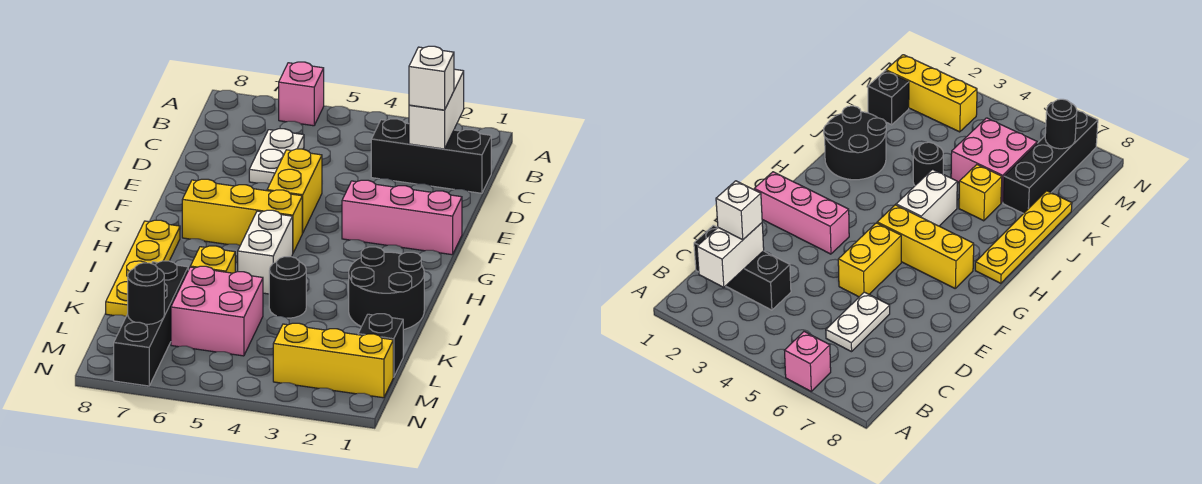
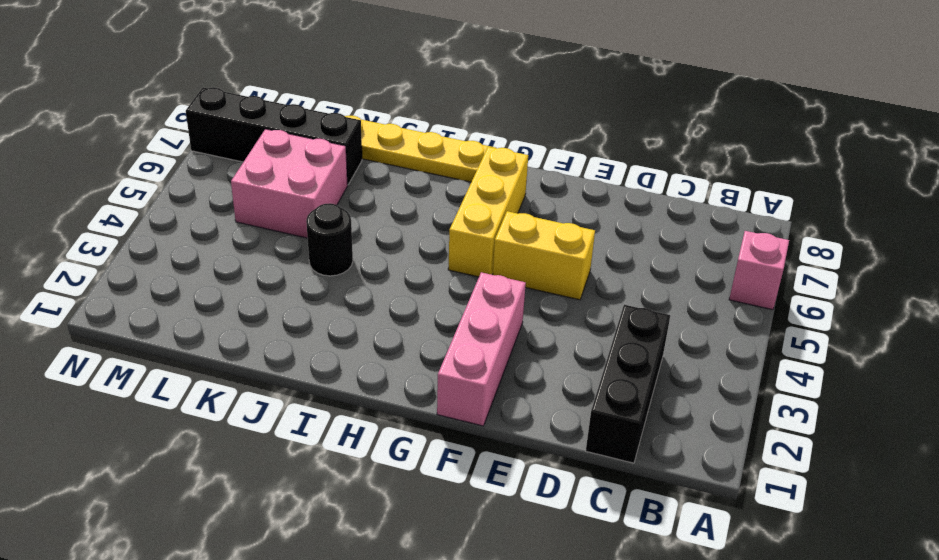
none -> white plate C6:D6 level 1
none -> white brick H5:I5 level 1
none -> black round brick I1:J2 level 1

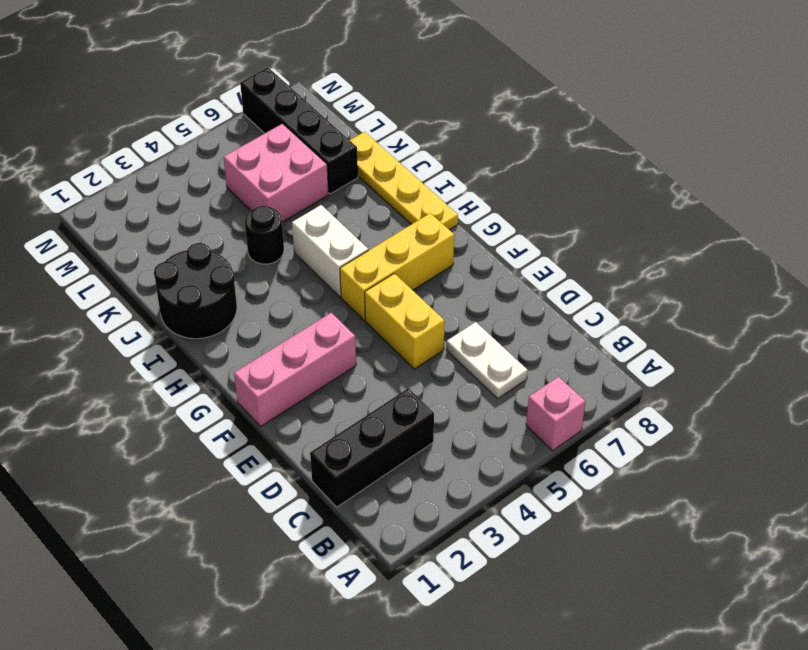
none -> yellow brick J6 level 1
none -> black brick L1 level 1
none -> yellow brick M1:M3 level 1

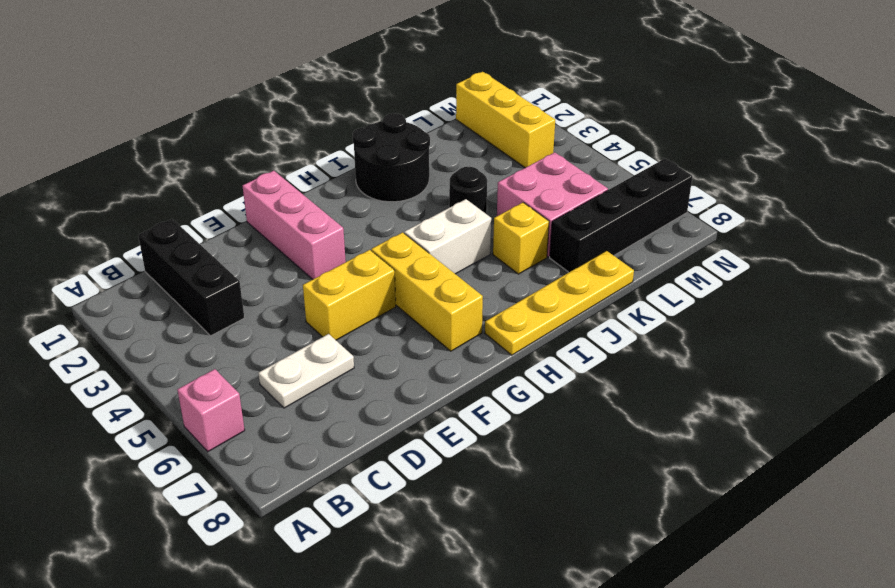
none -> black brick L1 level 1
none -> white brick B2:C2 level 2
none -> black round brick M7 level 2

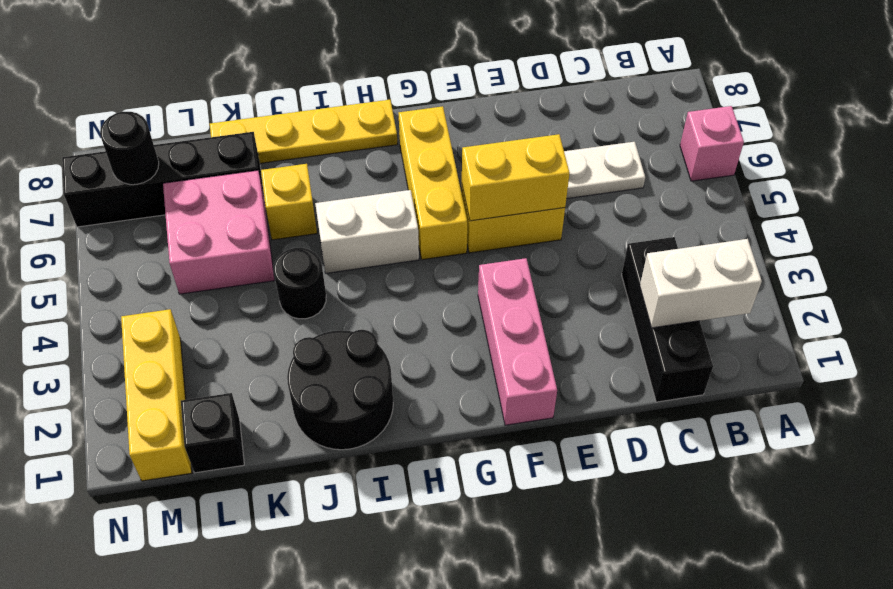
yellow brick E5:F5 level 2 -> none
none -> white brick C2 level 3

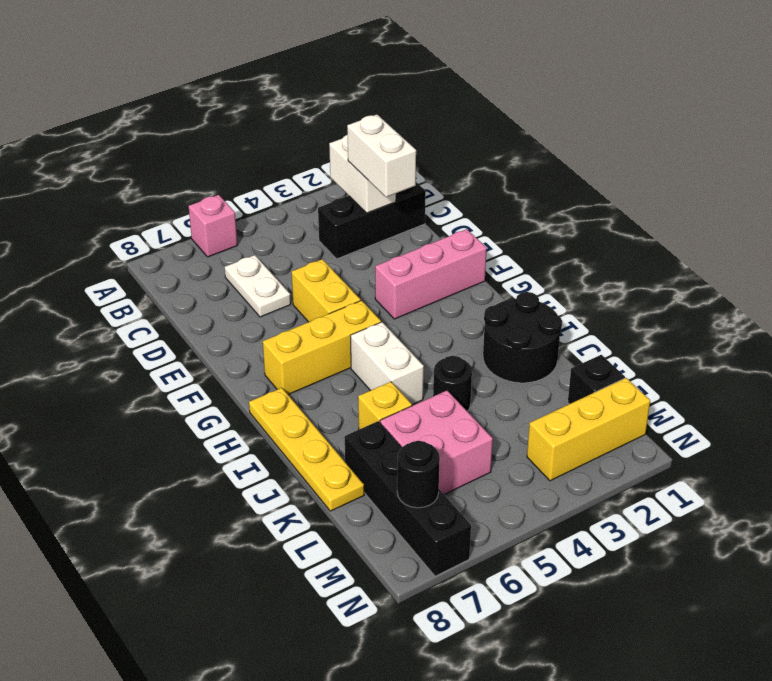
white brick C2:D2 level 3 -> white brick C2 level 3

